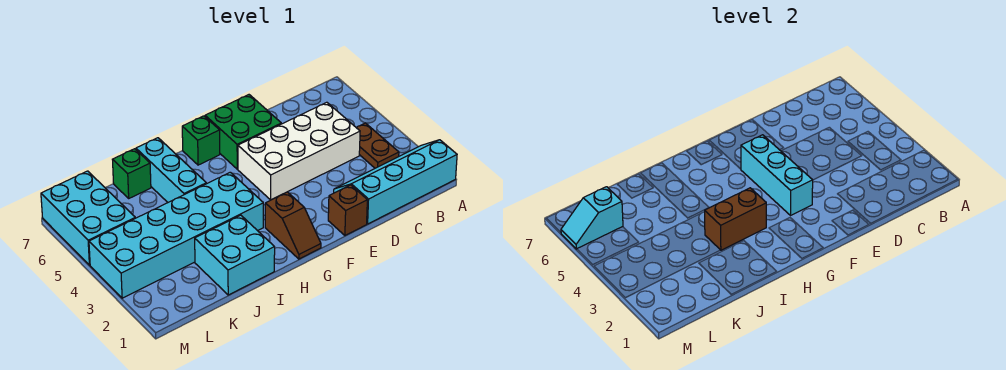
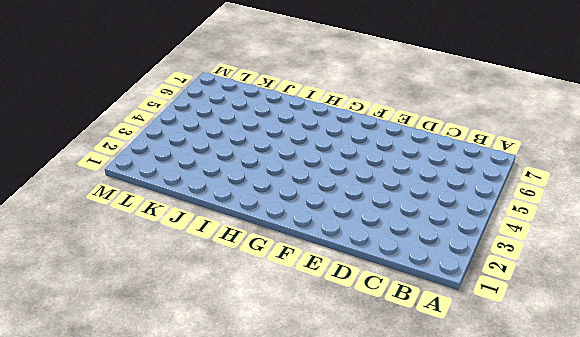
none -> cyan slope A1:D2 level 1 top 1
none -> brown plate B3:B4 level 1
none -> white brick C4:F5 level 1

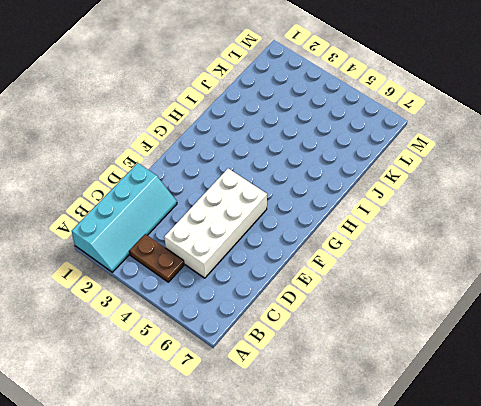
none -> brown brick E1 level 1
none -> green brick E6:F7 level 1
none -> brown slope G1:G2 level 1 top 2

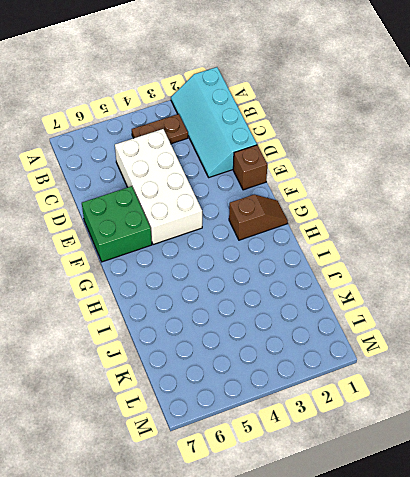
none -> green brick G7 level 1
none -> cyan brick H3:M4 level 1
none -> cyan brick I1:J2 level 1

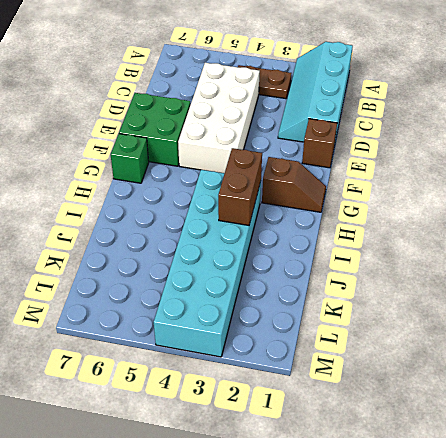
none -> cyan brick I1:J2 level 1
none -> cyan brick I5:I7 level 1
none -> green brick J7 level 1

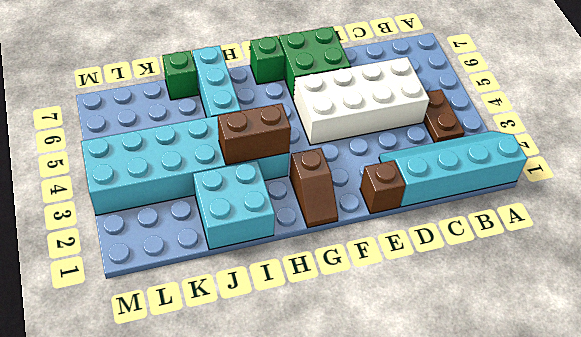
none -> cyan brick L5:M7 level 1
none -> cyan brick F3:F5 level 2
none -> cyan slope L6:M6 level 2 top L

